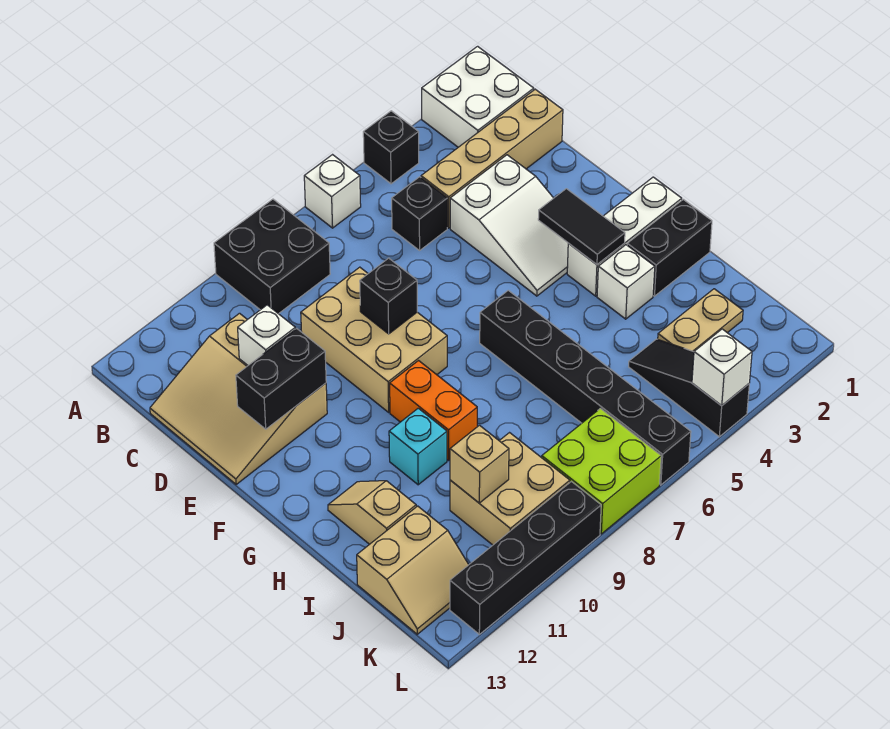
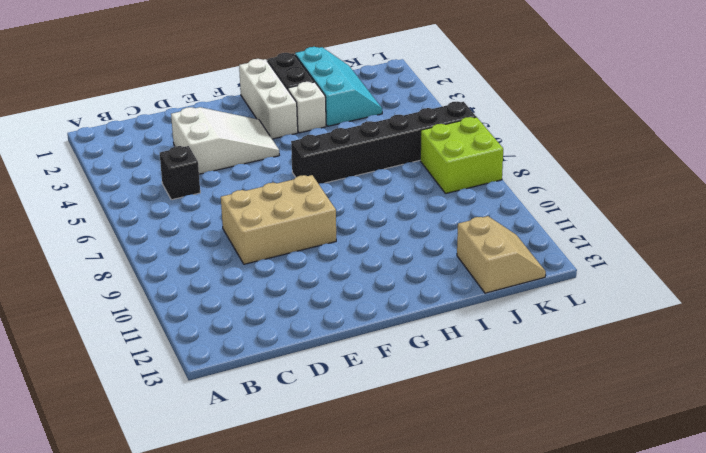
cyan slope I1:J3 level 1 top I -> tan plate J2:J3 level 1
none -> white brick A1:B2 level 1
none -> black brick A4 level 1
none -> white brick A6 level 1

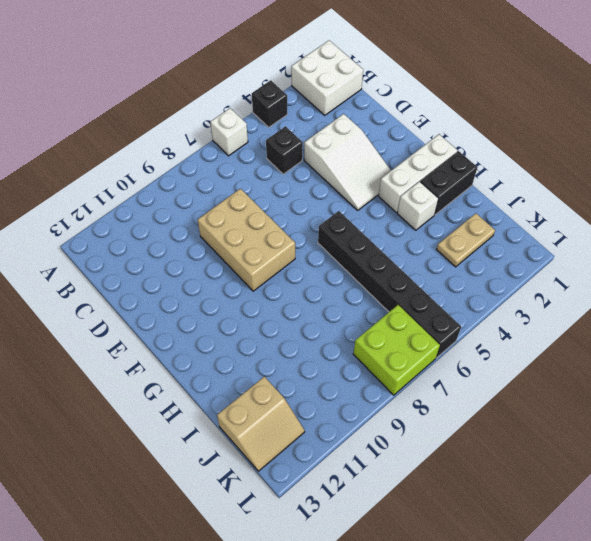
none -> black brick A8:B9 level 1
none -> tan brick C1:C4 level 1
none -> tan slope C11:E13 level 1 top 11

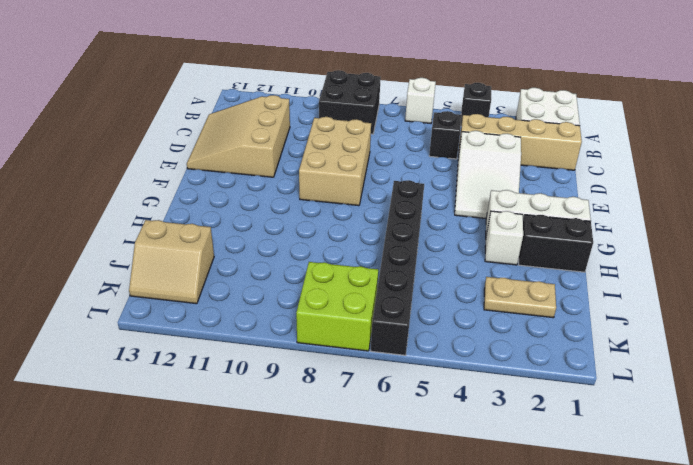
none -> orange brick G9:H9 level 1
none -> cyan brick H10 level 1
none -> tan slope H12:I12 level 1 top I

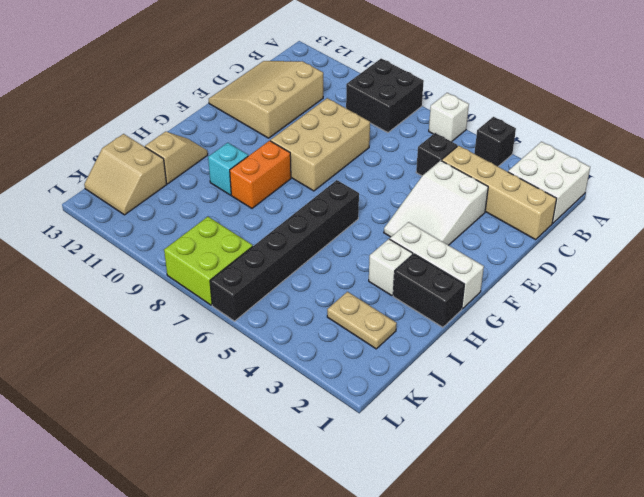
none -> black slope J4:L4 level 1 top L
none -> tan brick J9:K10 level 1
none -> black brick L9:L12 level 1

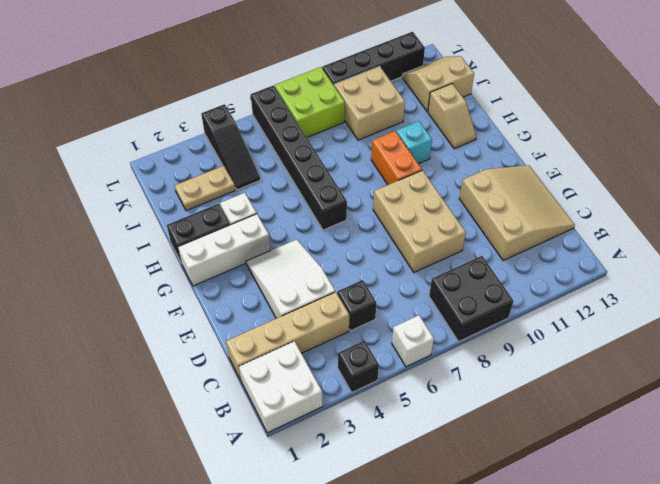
none -> white brick D11 level 2
none -> black brick E8 level 2
none -> black brick E11:E12 level 2

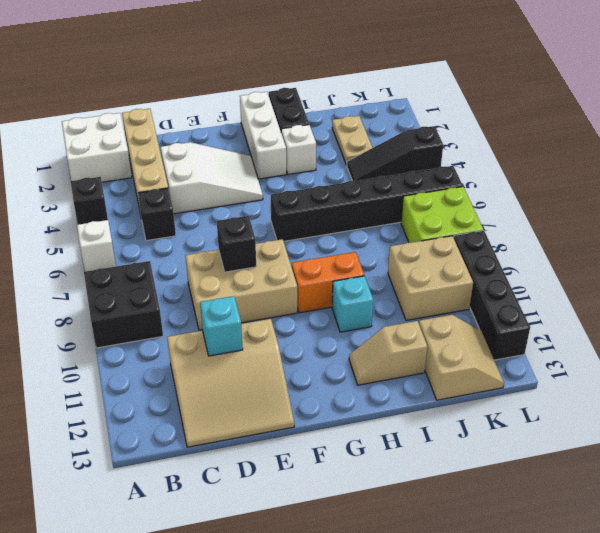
cyan brick D11 level 2 -> white brick D11 level 2
none -> black brick E11:E12 level 2
none -> black tile F3:G3 level 2
none -> tan brick J10 level 2

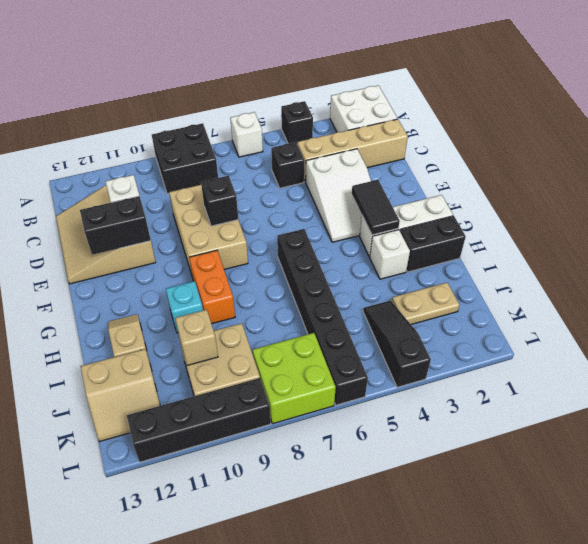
none -> white brick L4 level 2

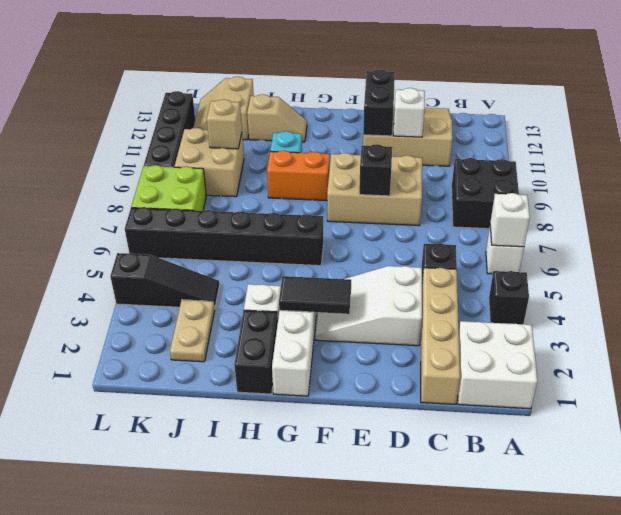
white brick A6 level 2 -> white brick L4 level 2

